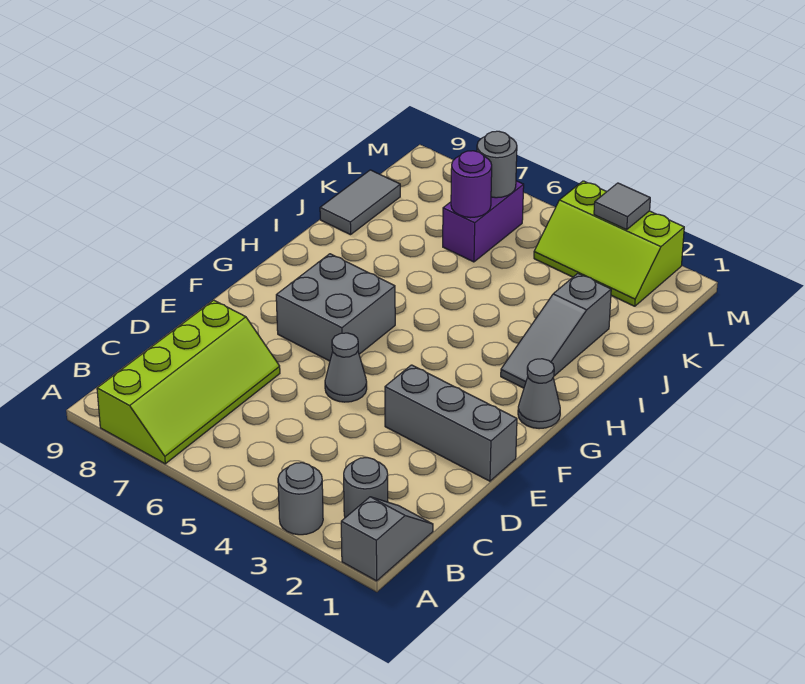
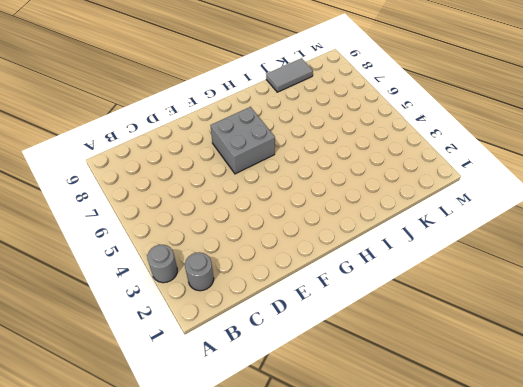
none -> grey slope A1:B1 level 1 top A
none -> lime slope A7:D8 level 1 top 8
none -> grey brick E1:E3 level 1

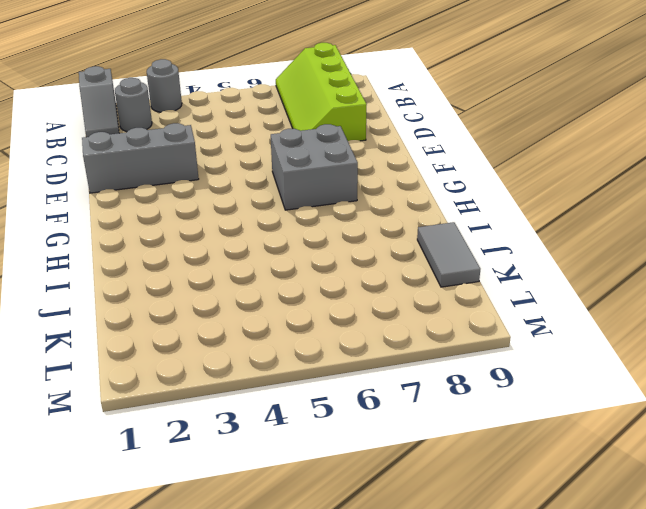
none -> grey cone E5 level 1
none -> grey cone G1 level 1
none -> grey slope H2:J2 level 1 top J

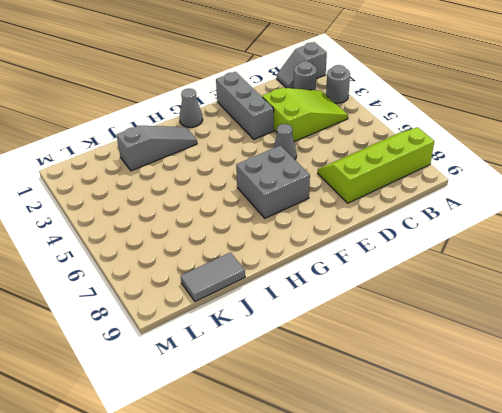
lime slope B3:D4 level 1 top D -> lime slope L2:M4 level 1 top M
none -> purple brick K6:L6 level 1
none -> purple round brick K6 level 2
none -> grey round brick L6 level 2

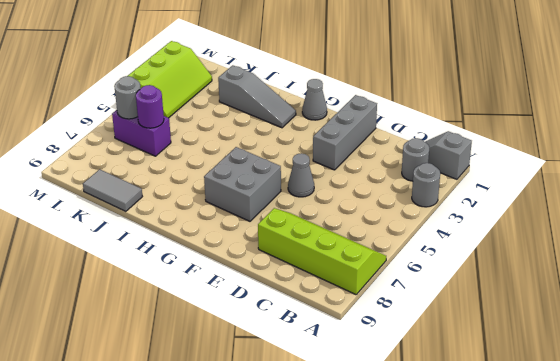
none -> grey tile M3 level 2

